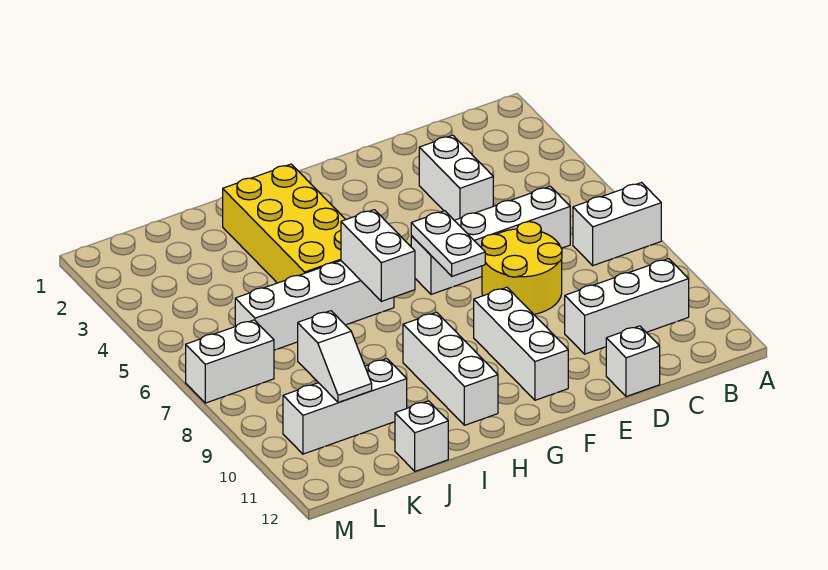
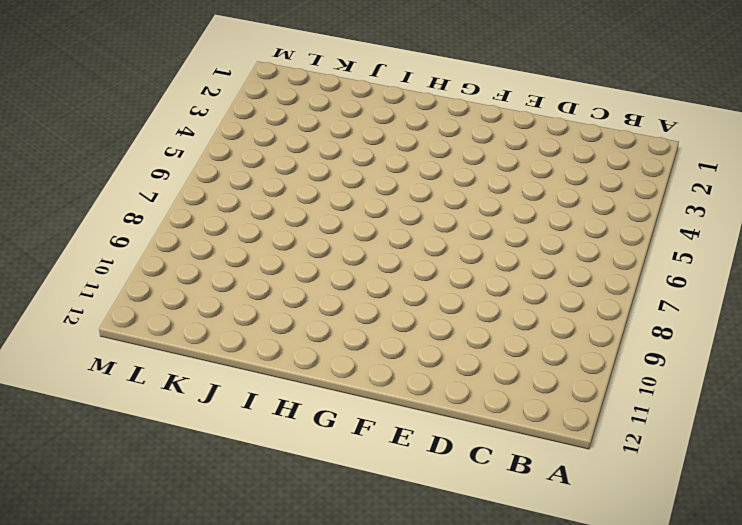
none -> white brick A7:B7 level 1
none -> white brick B10:D10 level 1
none -> white brick C6:F6 level 1

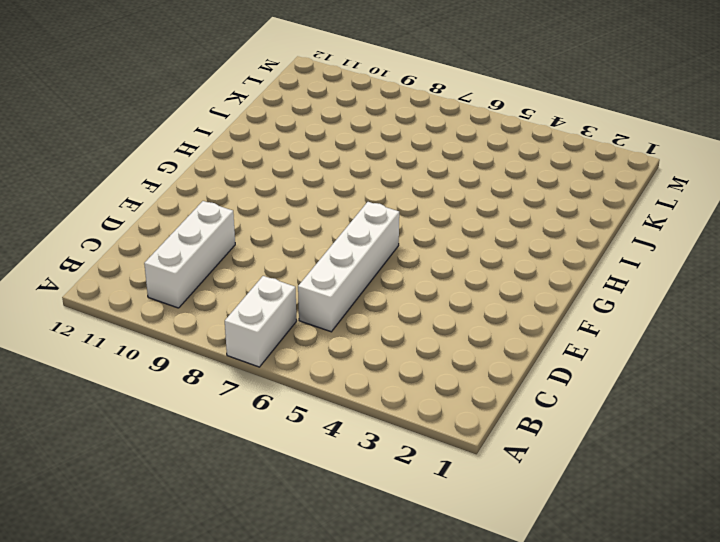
none -> white brick D3:D4 level 1
none -> yellow round brick D7:E8 level 1
none -> white brick D12 level 1

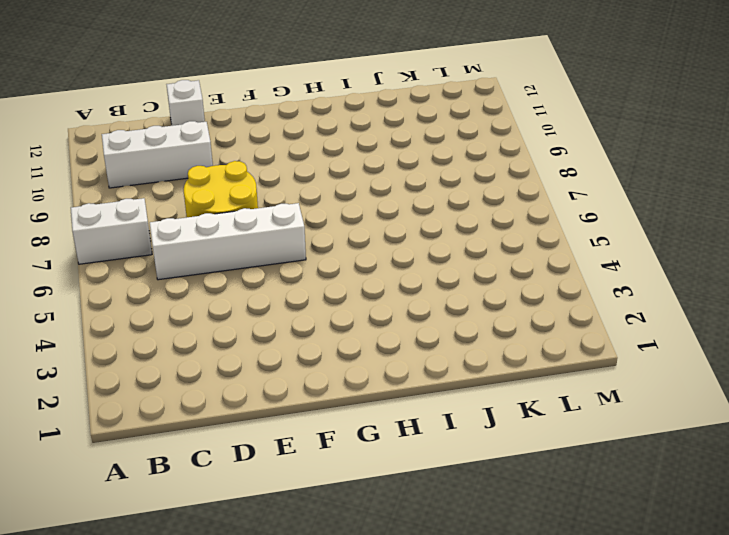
none -> white brick D3:D4 level 1
none -> white brick F9:F11 level 1
none -> yellow brick H2:I5 level 1

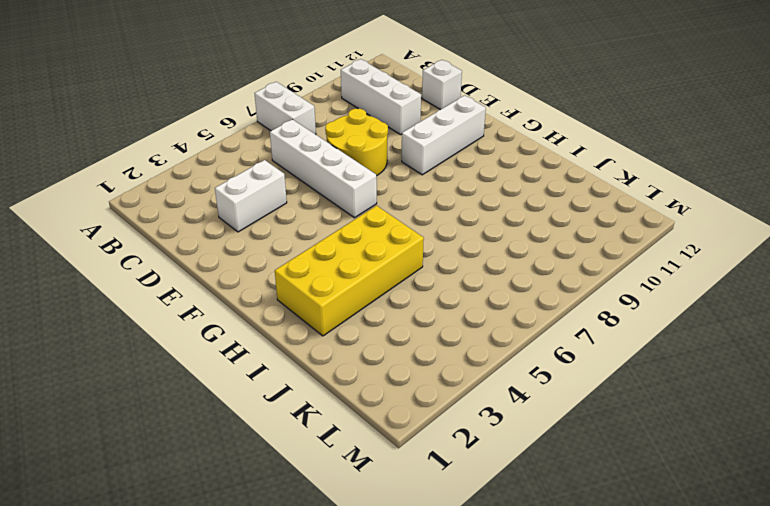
none -> white brick H6:K6 level 1
none -> white brick H9:H11 level 1
none -> white brick J10:L10 level 1

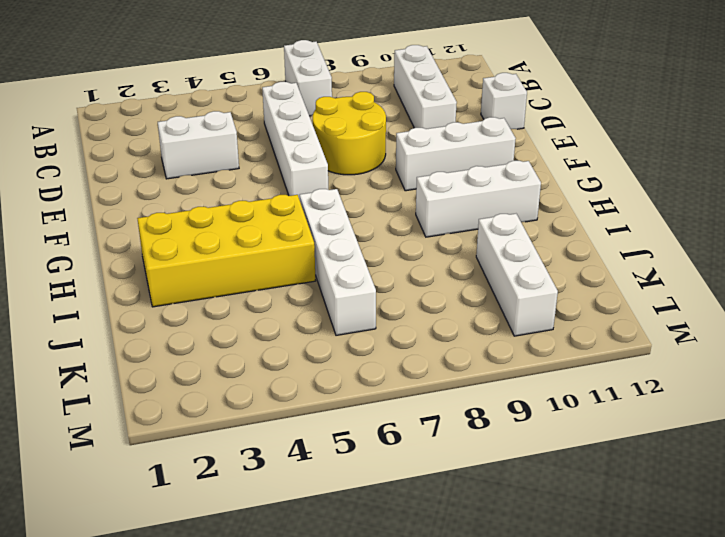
none -> white brick J12 level 1
none -> white brick L7:M7 level 1
none -> white plate F6:F7 level 2

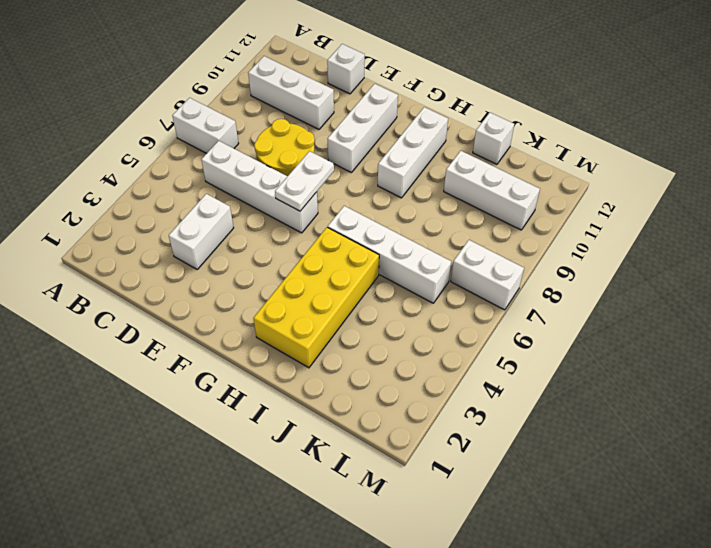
none -> white brick H6:H7 level 2
none -> white slope K9:K10 level 2 top 9

